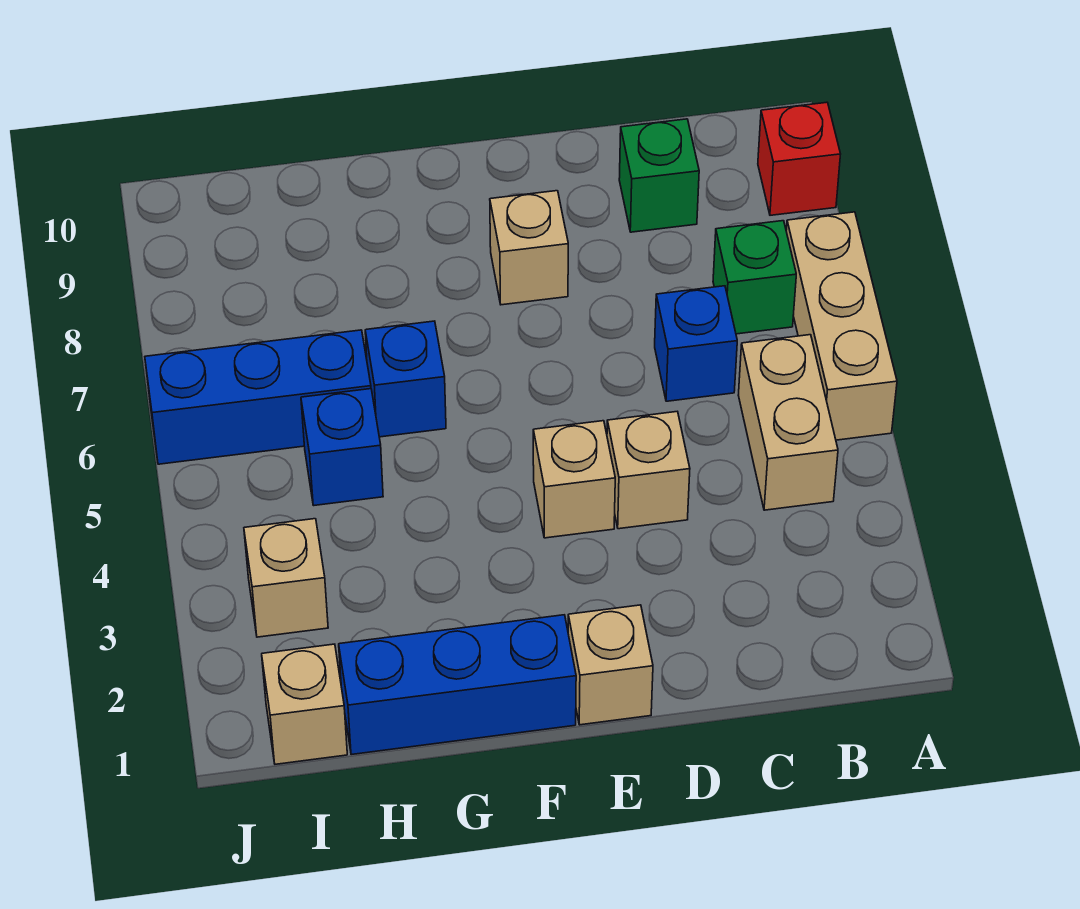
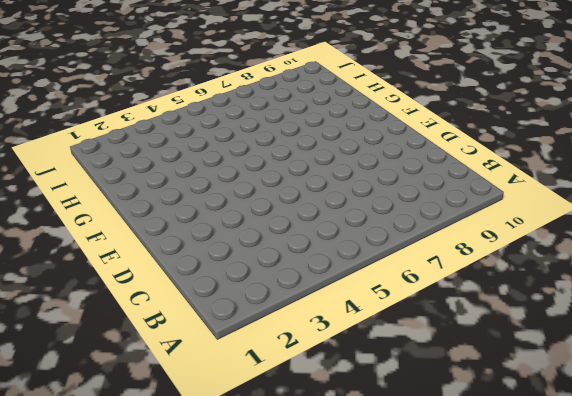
none -> tan brick A5:A7 level 1
none -> red brick A9 level 1
none -> tan brick B4:B5 level 1

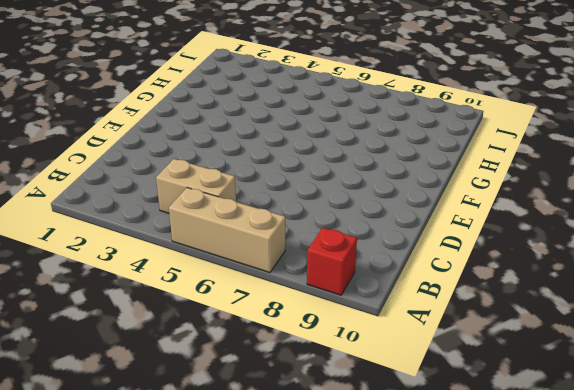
none -> green brick B7 level 1
none -> blue brick C6 level 1
none -> green brick C9 level 1

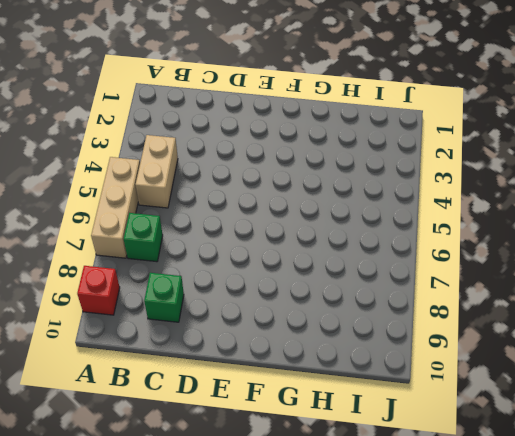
none -> blue brick C6 level 1
none -> tan brick D4 level 1
none -> tan brick E1 level 1

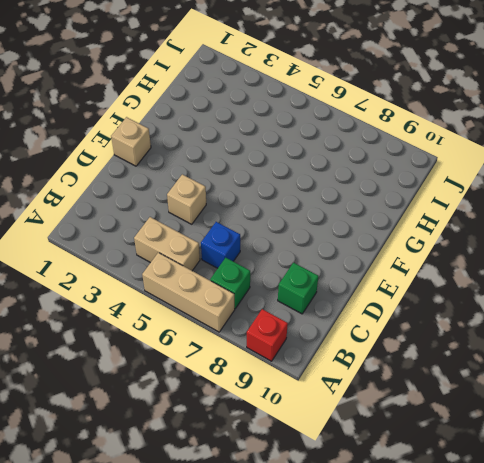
none -> tan brick E4 level 1
none -> tan brick E8 level 1
none -> blue brick F1:H1 level 1

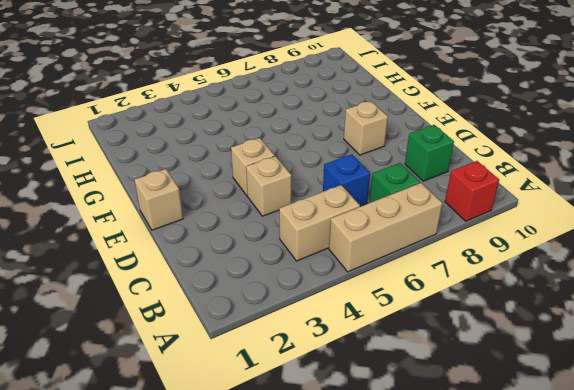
none -> blue brick F1:H1 level 1
none -> blue brick G6 level 1
none -> blue brick H5 level 1

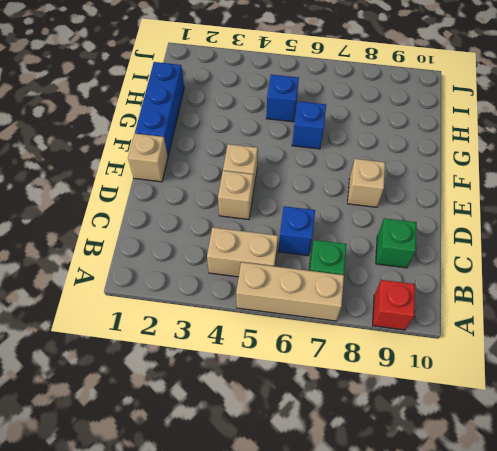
none -> blue brick H6:J6 level 1
none -> tan brick I1 level 1
none -> tan brick I3 level 1

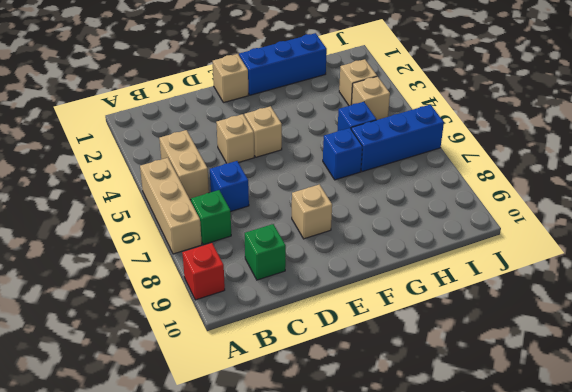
tan brick I4 level 1 -> tan brick I1 level 1

